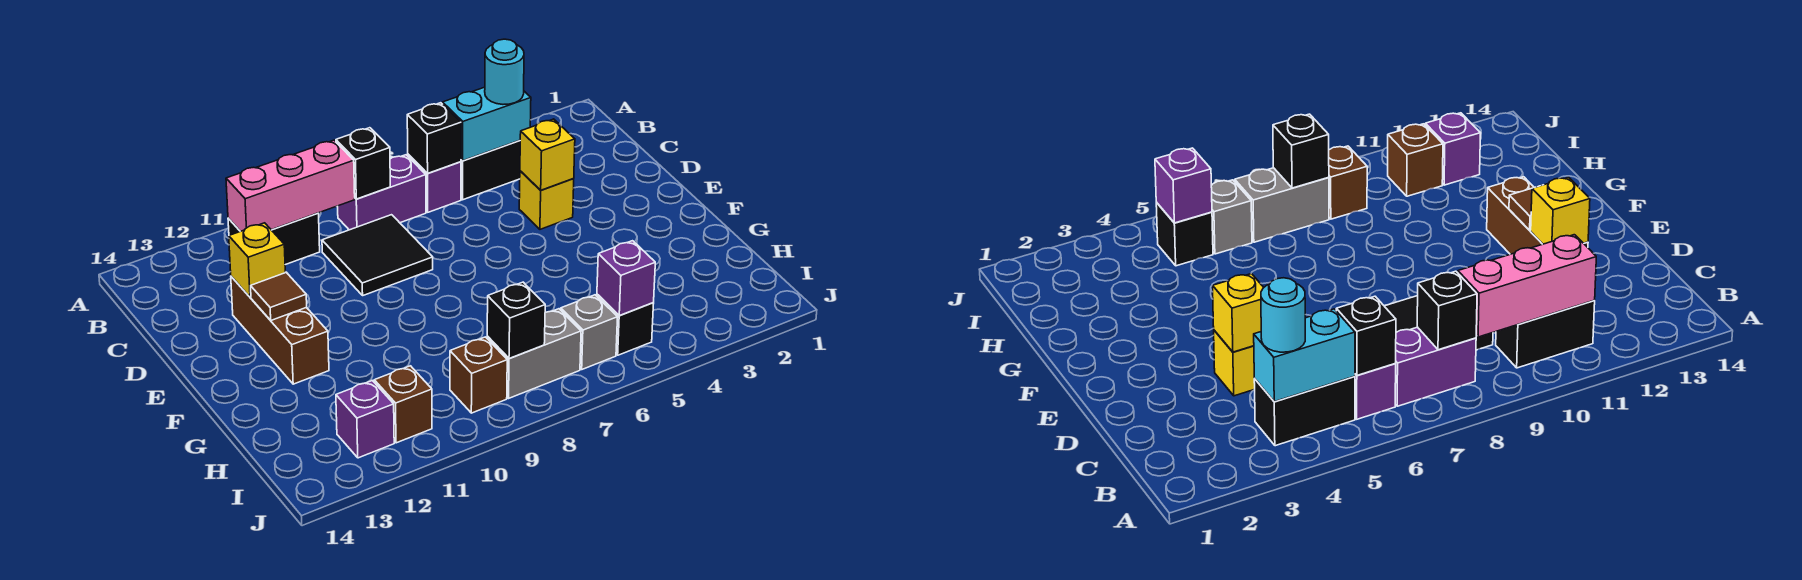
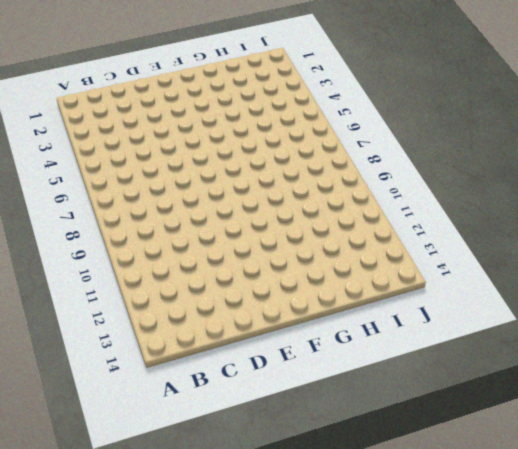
none -> black brick B4:B5 level 1
none -> purple brick B6 level 1
none -> purple brick B7:B8 level 1

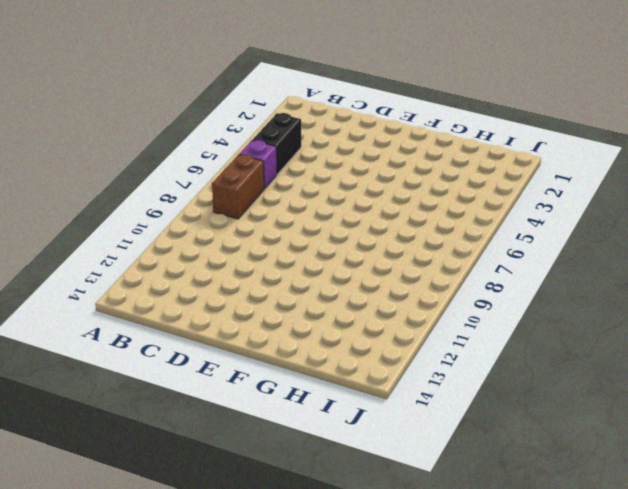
brown brick B7:B8 level 1 -> purple brick B7:B8 level 1
none -> black brick B10:B11 level 1
none -> black tile C8:D9 level 1
none -> yellow brick D4 level 1

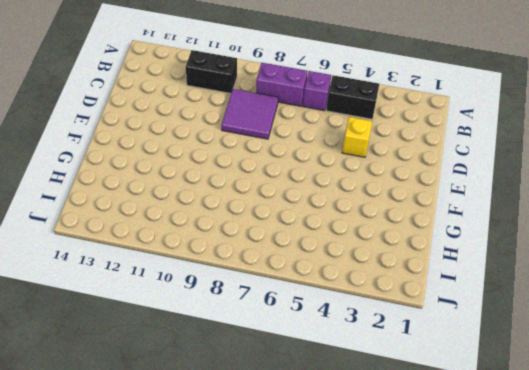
purple tile C8:D9 level 1 -> black tile C8:D9 level 1
none -> brown brick D12:F12 level 1
none -> black brick I5 level 1
none -> grey brick I6 level 1

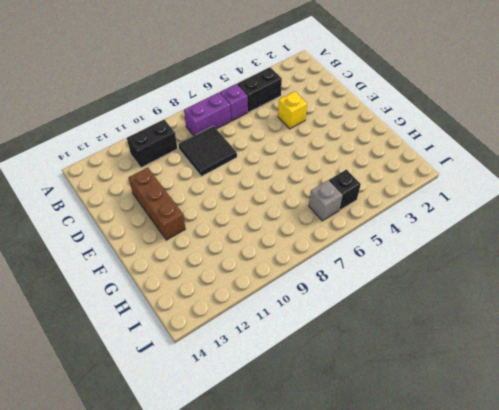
none -> grey brick I7:I8 level 1
none -> brown brick I9 level 1
none -> brown brick I11 level 1

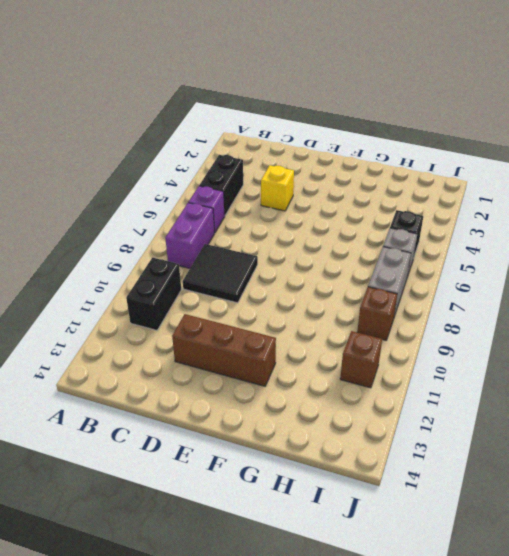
none -> purple brick I12 level 1
none -> cyan brick B4:B5 level 2
none -> black brick B6 level 2

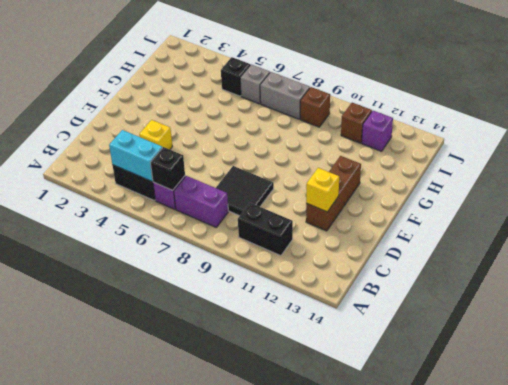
none -> black brick B8 level 2
none -> pink brick B9:B11 level 2
none -> yellow brick D4 level 2

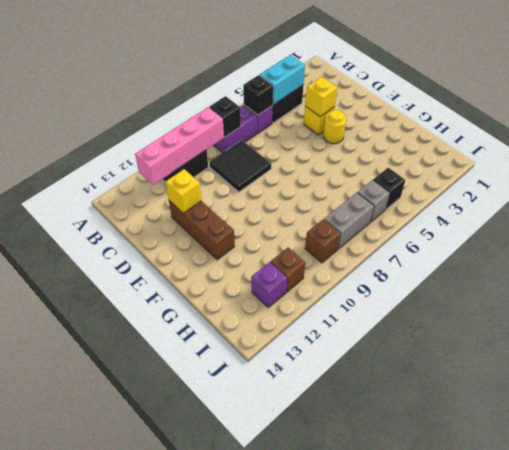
pink brick B9:B12 level 2 -> pink brick B9:B11 level 2
yellow round brick E4 level 1 -> none
none -> brown tile E12 level 2
none -> purple brick I5 level 2
none -> black brick I8 level 2

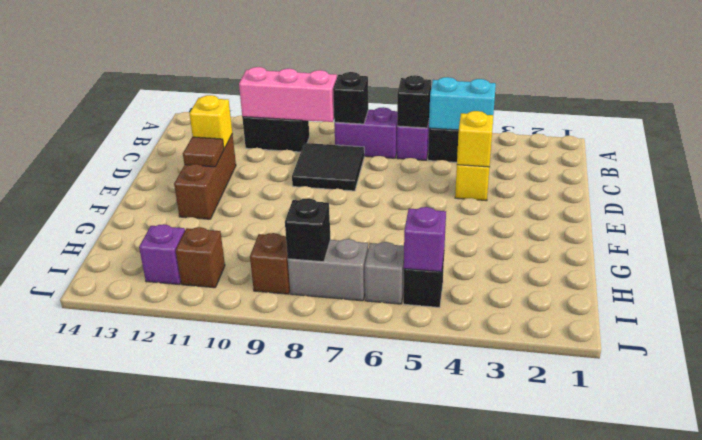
none -> cyan round brick B4 level 3

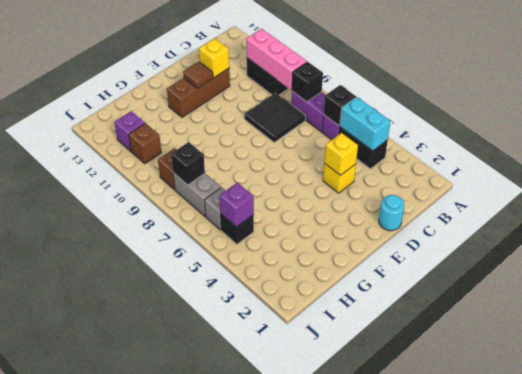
cyan round brick D1 level 1 -> cyan round brick B4 level 3

